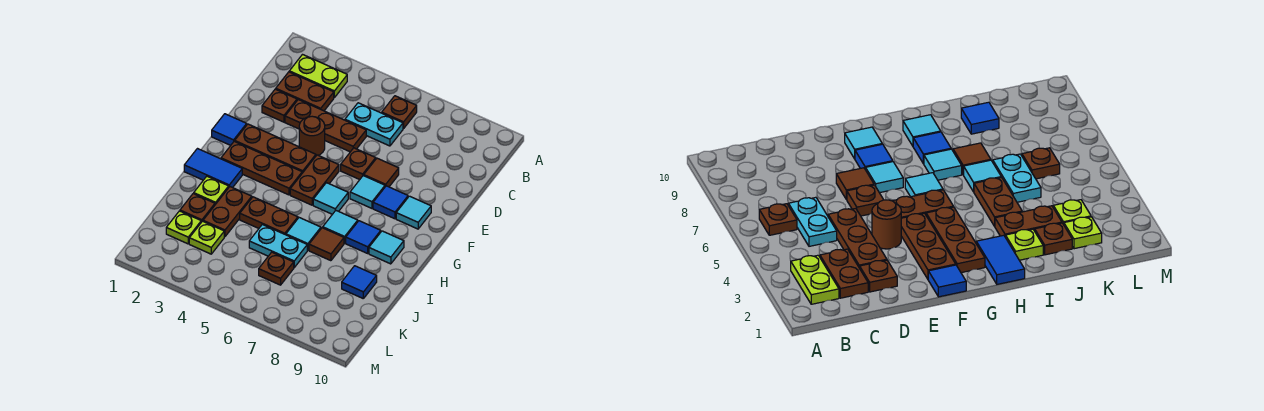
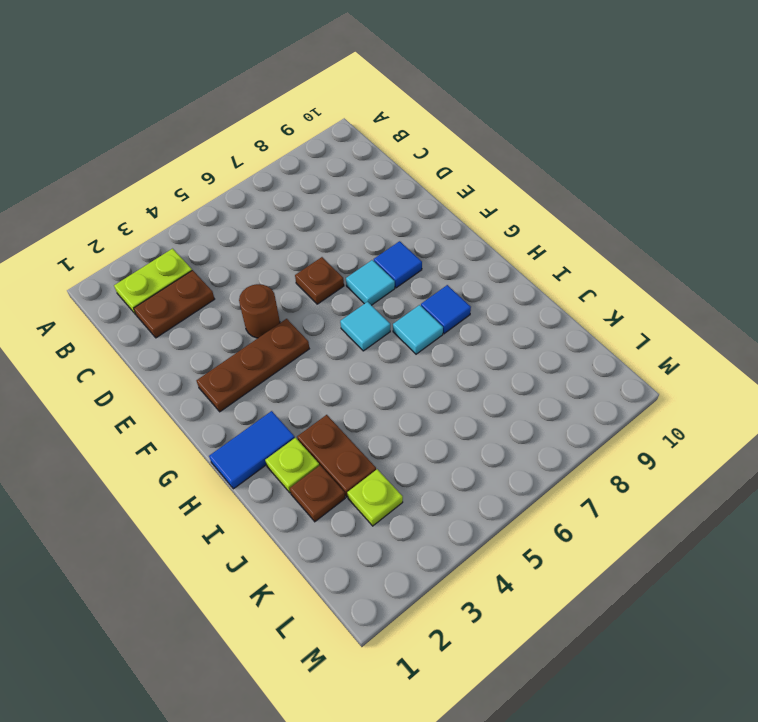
none -> brown plate B6 level 1
none -> cyan plate C5:C6 level 1
none -> brown plate D2 level 1
none -> brown plate D3:D5 level 1

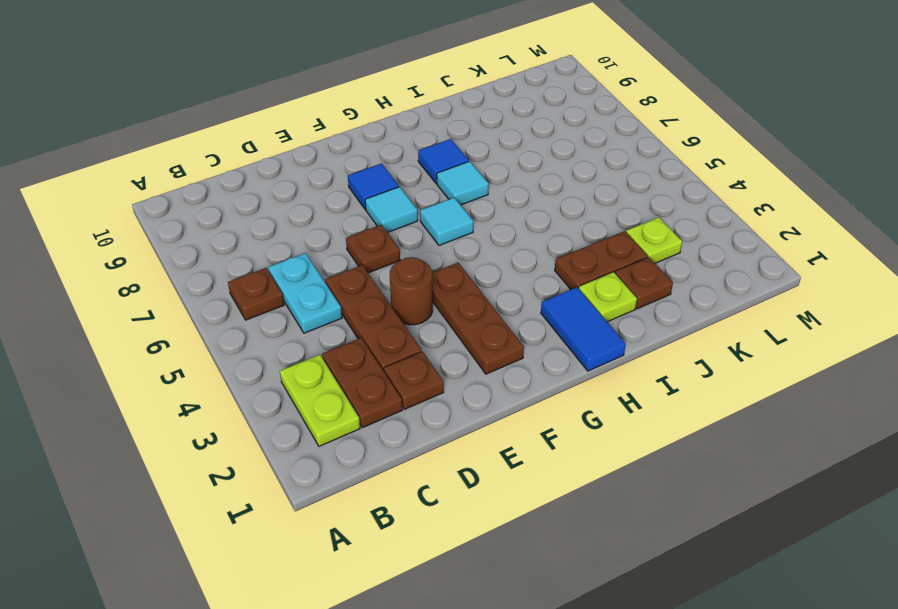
none -> brown tile E7 level 1
none -> blue tile F1 level 1
none -> brown plate F5:G5 level 1
none -> cyan tile F9 level 1

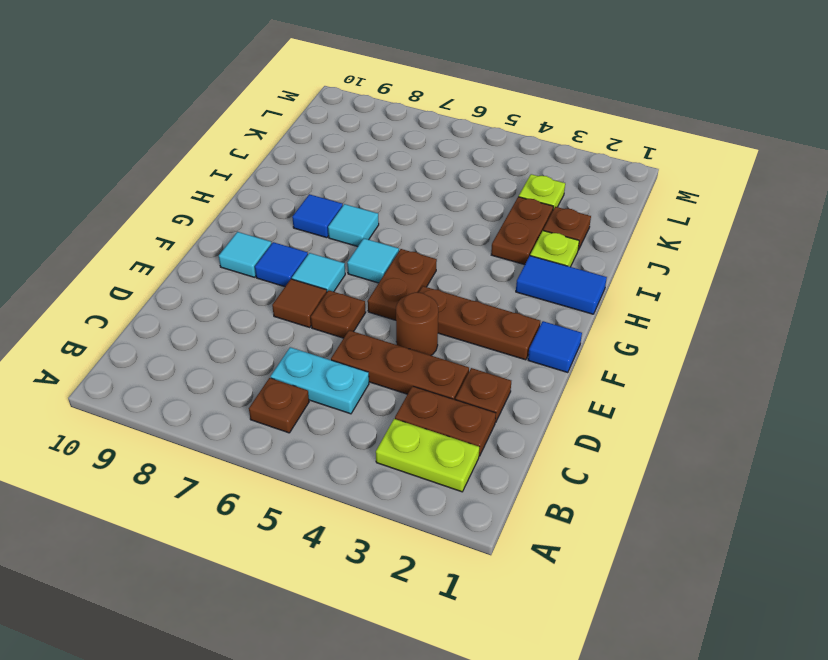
none -> brown plate G2:G4 level 1
none -> cyan tile H9 level 1
none -> brown plate I4:I5 level 1
none -> cyan tile I6 level 1

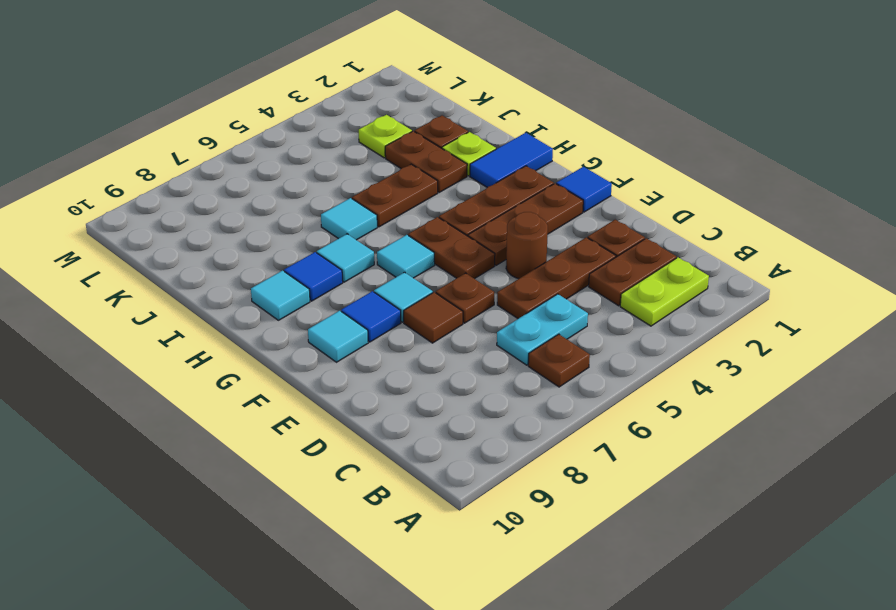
none -> brown tile I7 level 1
none -> cyan plate J5:J6 level 1
none -> blue tile J9 level 1
none -> lime plate K2 level 1

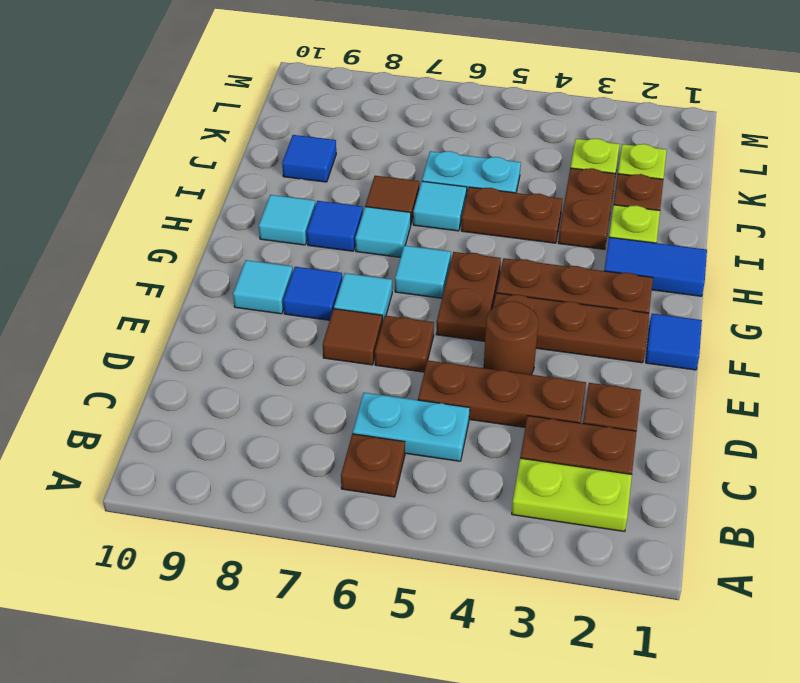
none -> brown plate K6 level 1

